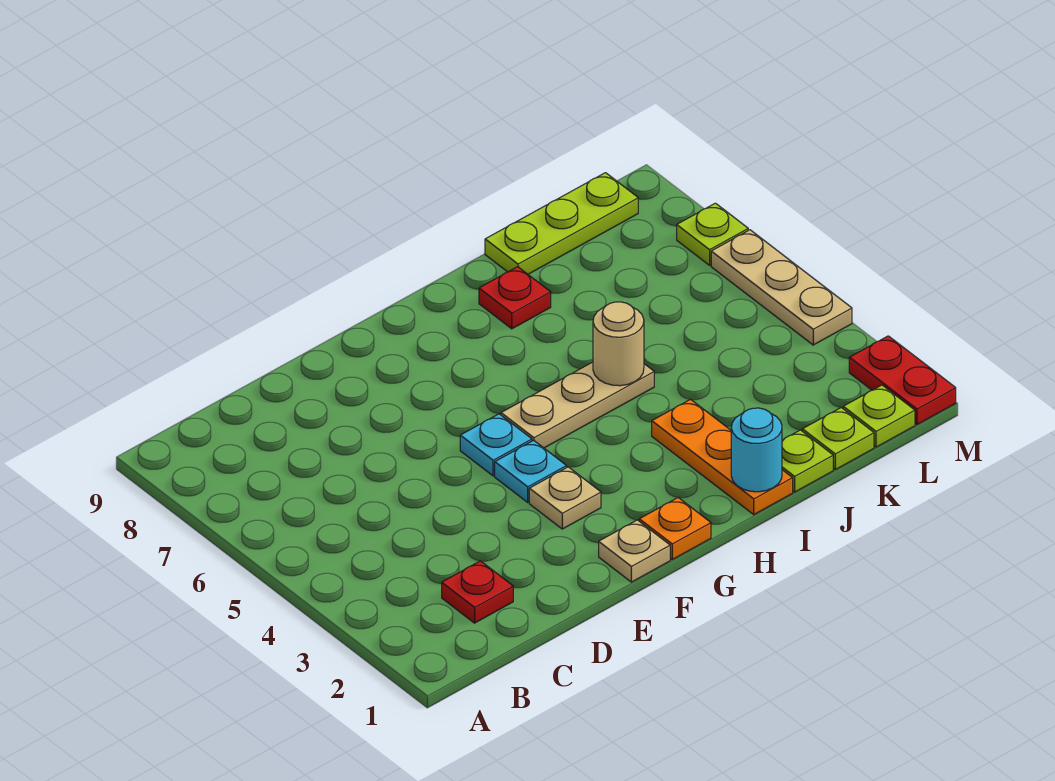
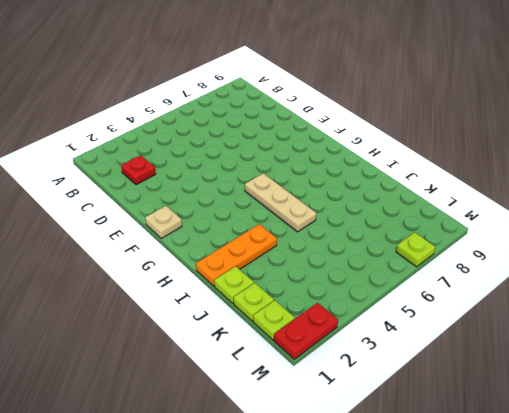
none -> tan plate F3 level 1
none -> cyan plate F4 level 1
none -> cyan plate F5 level 1

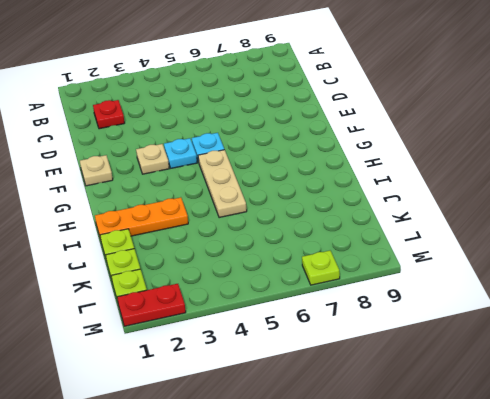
none -> orange plate G1 level 1
none -> red plate I8 level 1
none -> lime plate J9:L9 level 1

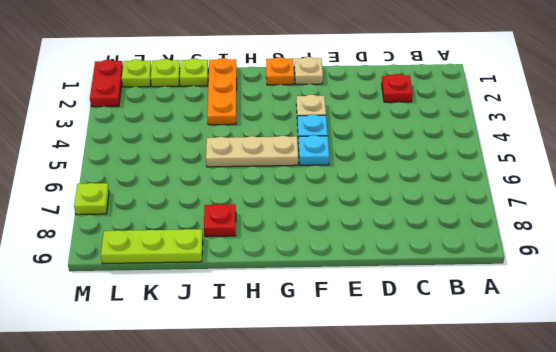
none -> tan plate M4:M6 level 1
none -> cyan round brick I1 level 2
none -> tan round brick I5 level 2

